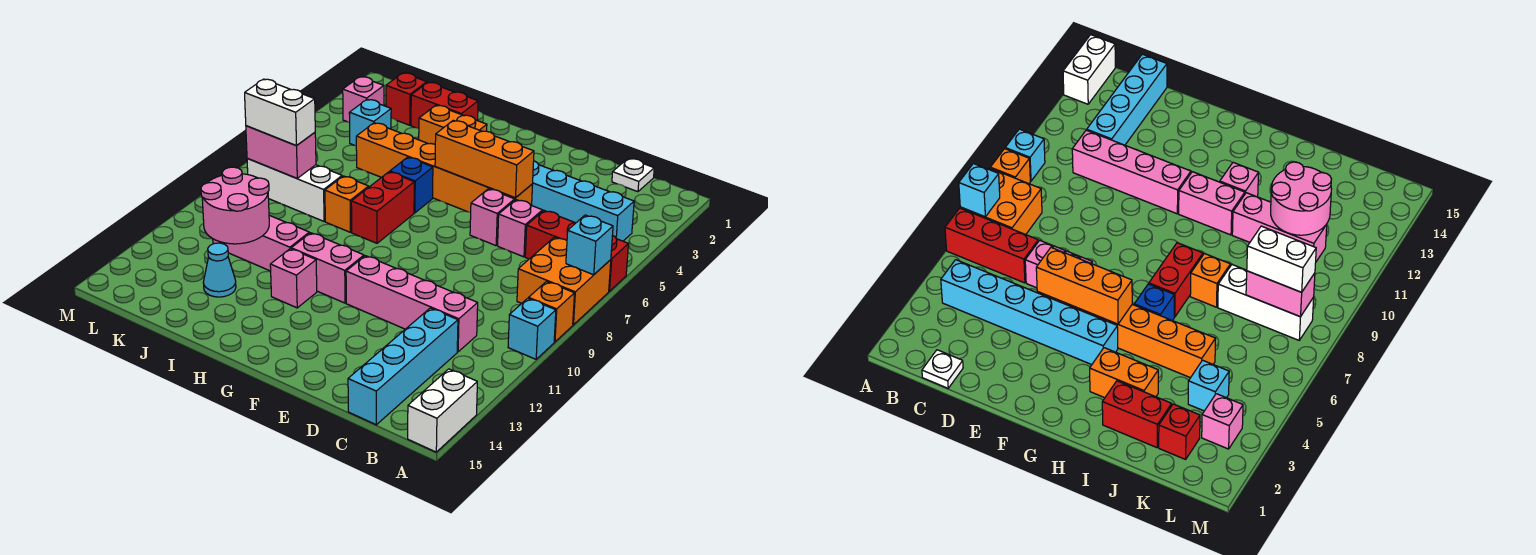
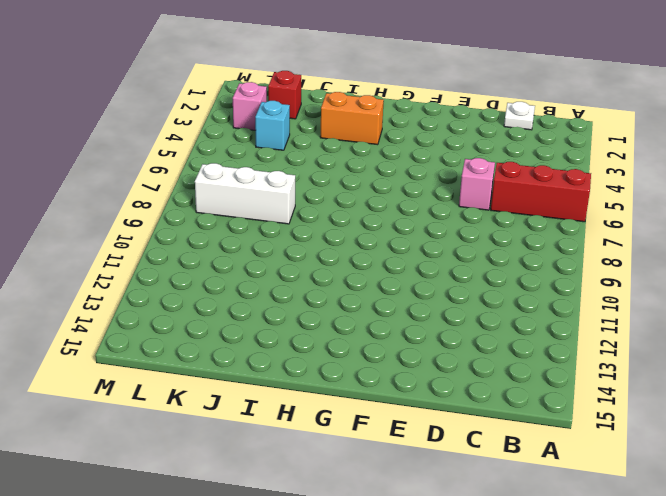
none -> orange brick A7:B8 level 1
none -> orange brick A9 level 1
none -> cyan brick A10 level 1
none -> white brick A14:A15 level 1

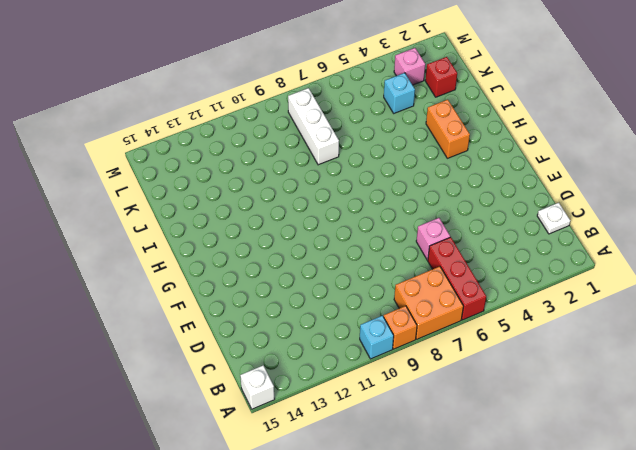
white brick A15 level 1 -> white brick A14:A15 level 1
none -> cyan brick B4:G4 level 1
none -> pink brick C11:F11 level 1
none -> cyan brick C12:C15 level 1
none -> orange brick E5:J5 level 1

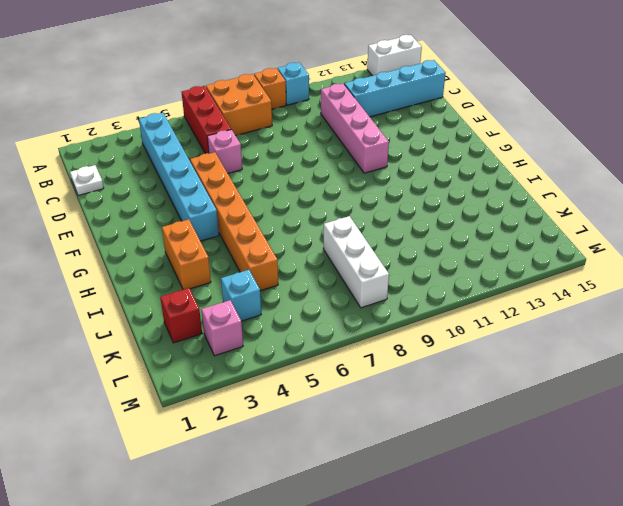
none -> pink brick E6 level 1
none -> pink brick G11:H11 level 1
none -> blue brick H6 level 1
none -> red brick H7:H8 level 1

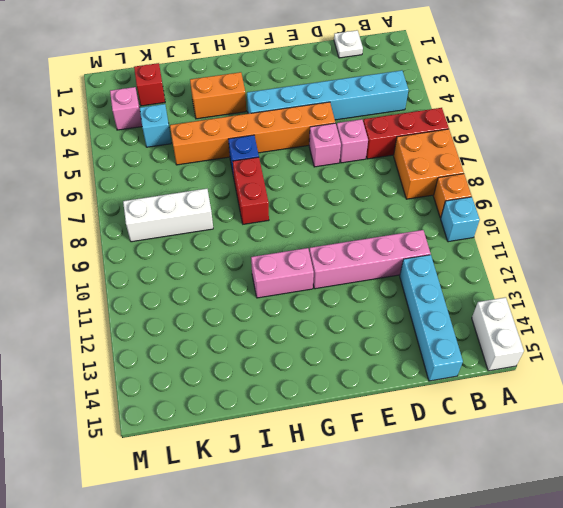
none -> pink brick H12 level 1
none -> red brick I2:J2 level 1
none -> orange brick I8 level 1
none -> pink brick I11:K11 level 1

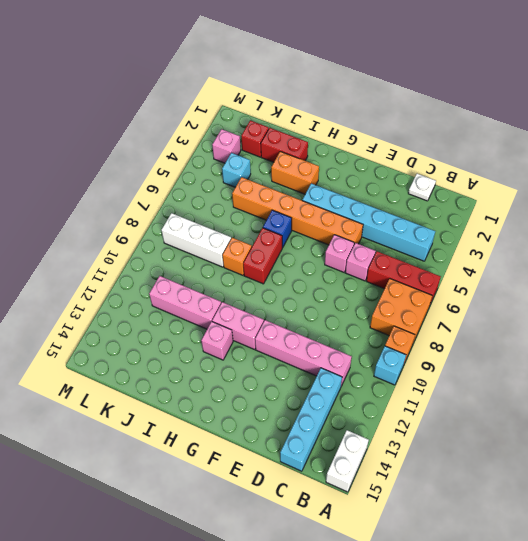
none -> cyan cone J13 level 1
none -> cyan brick A7 level 2
none -> orange brick E5:G5 level 2
none -> pink round brick J11:K12 level 2

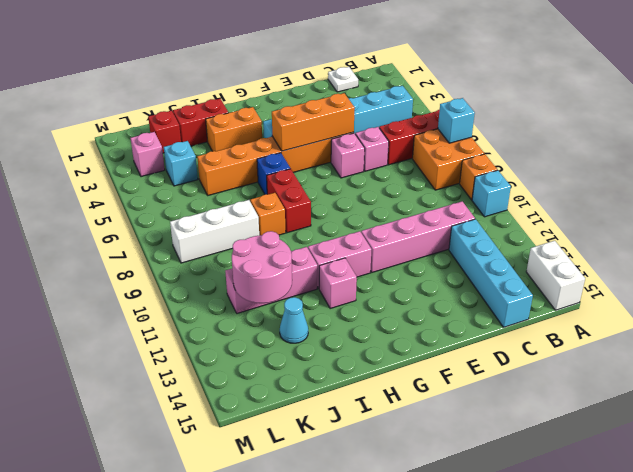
none -> pink brick K8:L8 level 2
none -> white brick K8:L8 level 3

